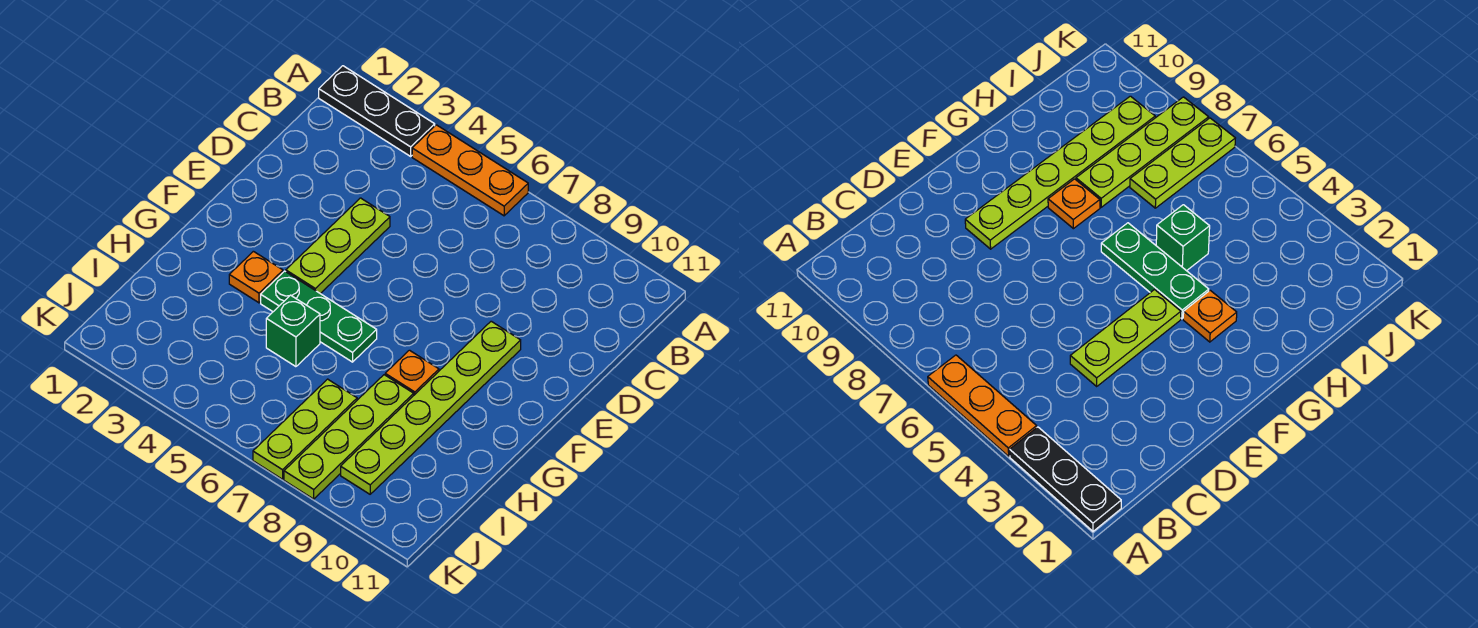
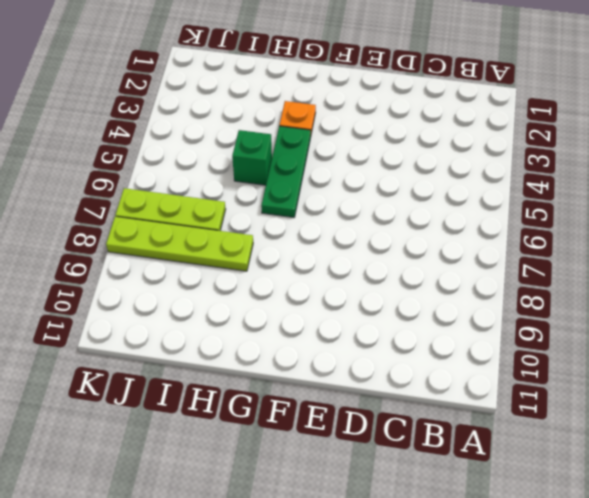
none -> black plate A1:A3 level 1
none -> orange plate A4:A6 level 1

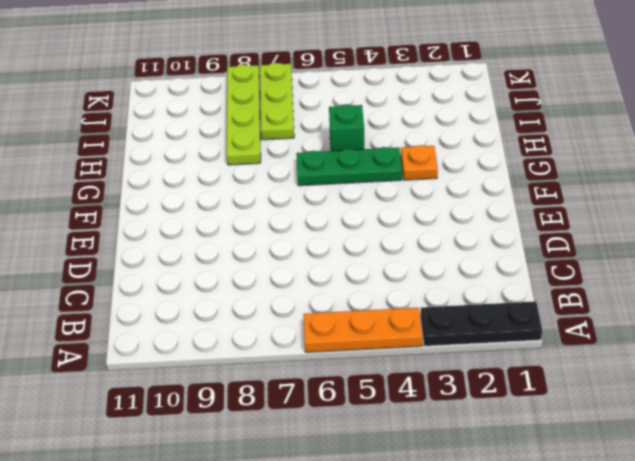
none -> lime plate D4:F4 level 1
none -> lime plate E9:J9 level 1

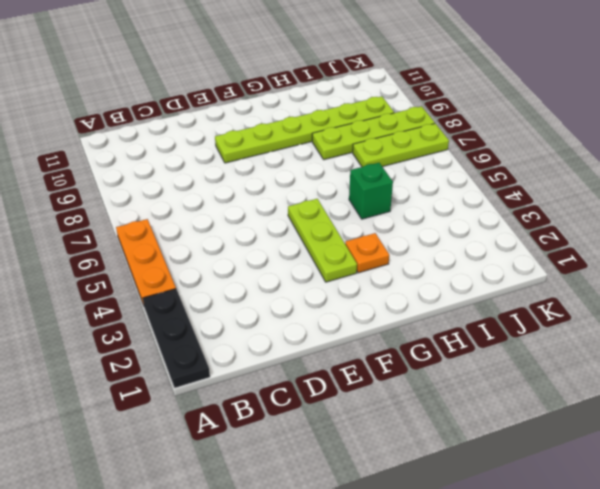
lime plate F3:F5 level 1 -> lime plate D4:F4 level 1
none -> green plate G4:G6 level 1
none -> orange plate G8 level 1

